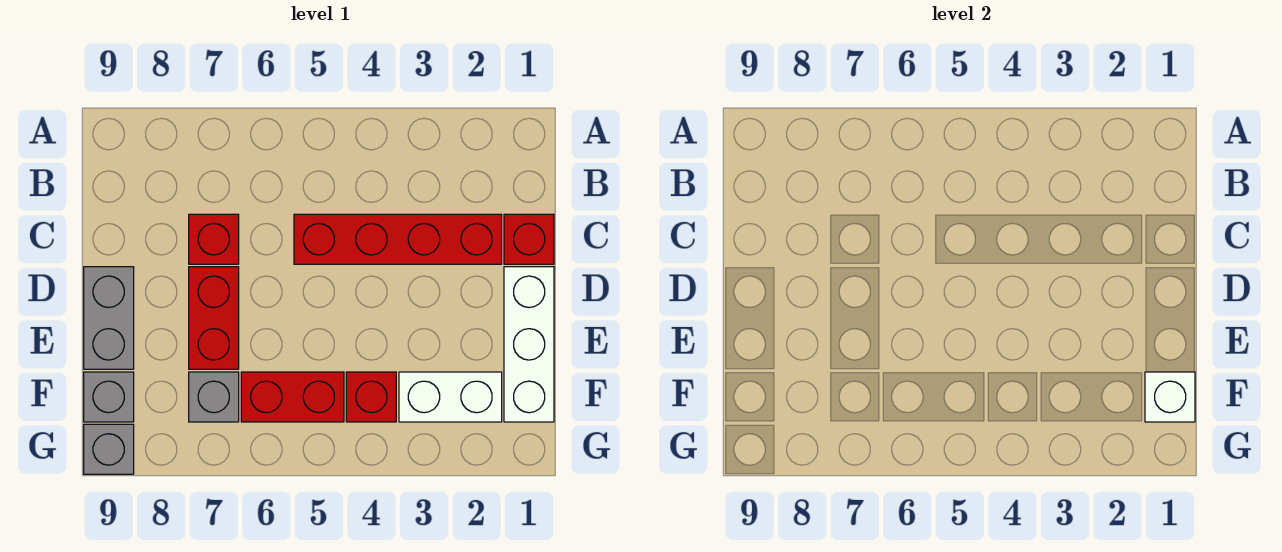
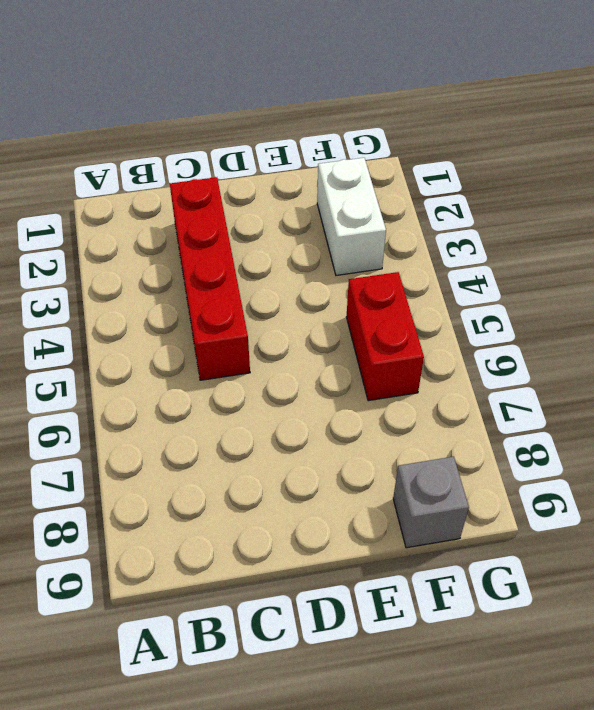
none -> red brick C1 level 1
none -> red brick C7 level 1
none -> white brick D1:F1 level 1

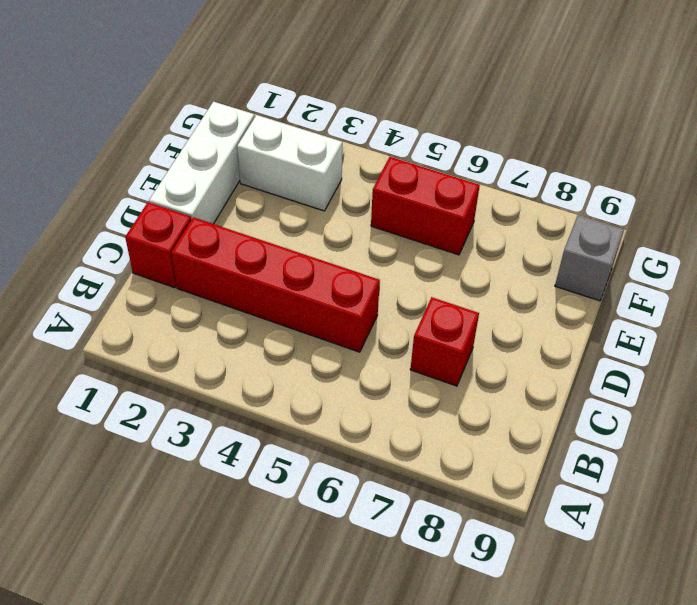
none -> red brick D7:E7 level 1
none -> grey brick D9:E9 level 1
none -> red brick F4 level 1

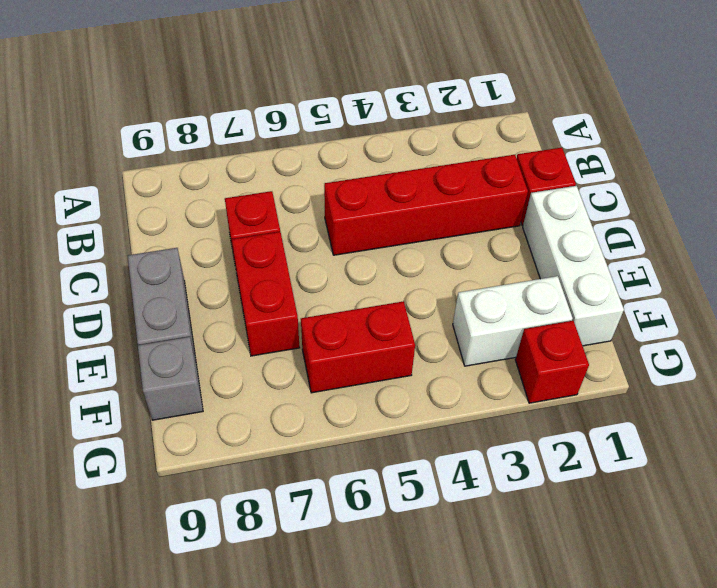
red brick G2 level 1 -> red brick F4 level 1
none -> grey brick F7 level 1
none -> grey brick G9 level 1
none -> white brick F1 level 2

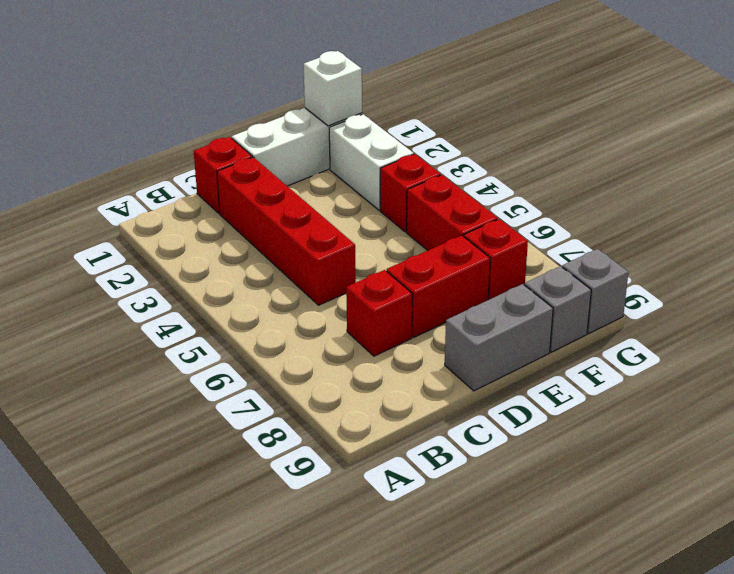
red brick F7 level 1 -> grey brick F7 level 1

